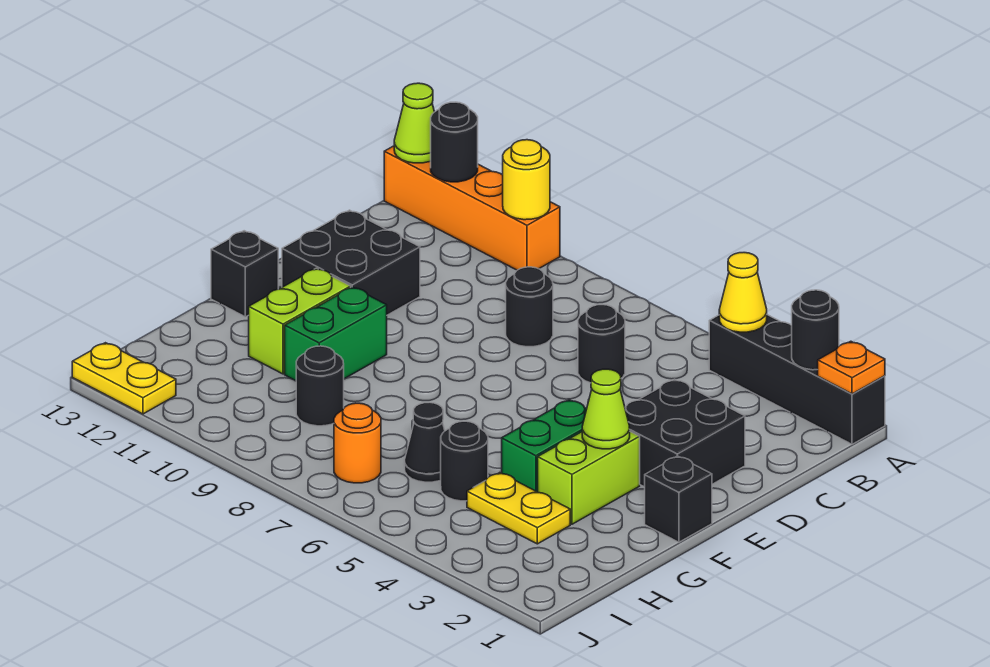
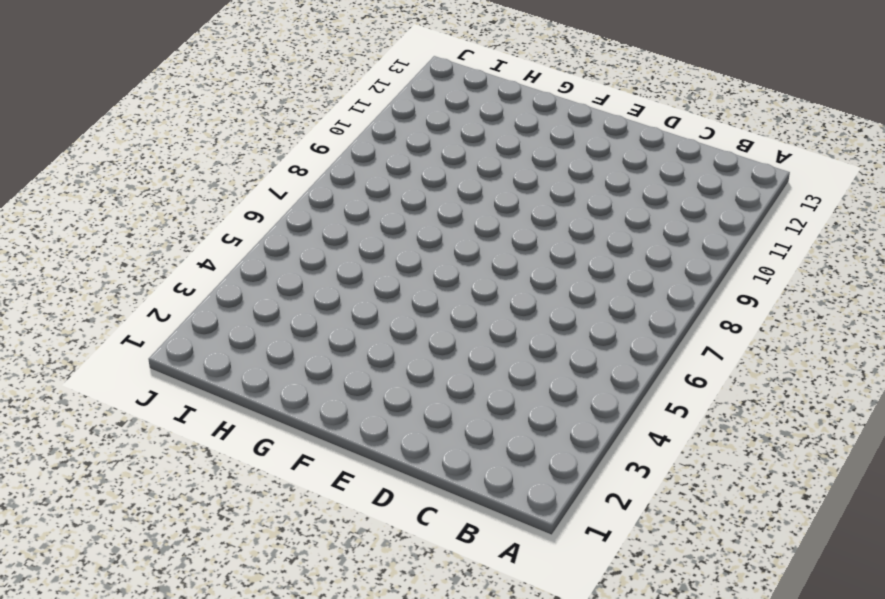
none -> black brick A1:A4 level 1
none -> orange brick A10:A13 level 1
none -> black round brick C6 level 1

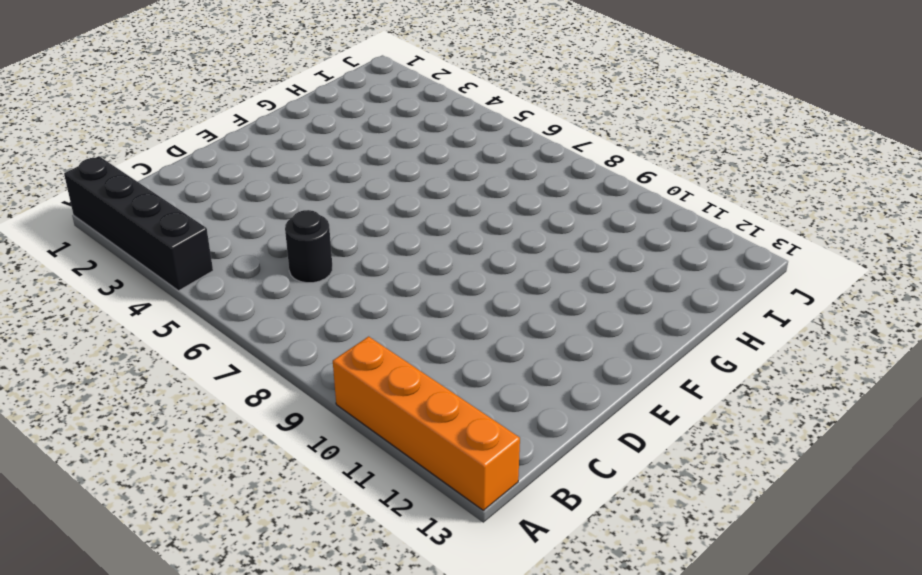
none -> black round brick C8 level 1
none -> black brick D2:E3 level 1
none -> black brick D11:E12 level 1

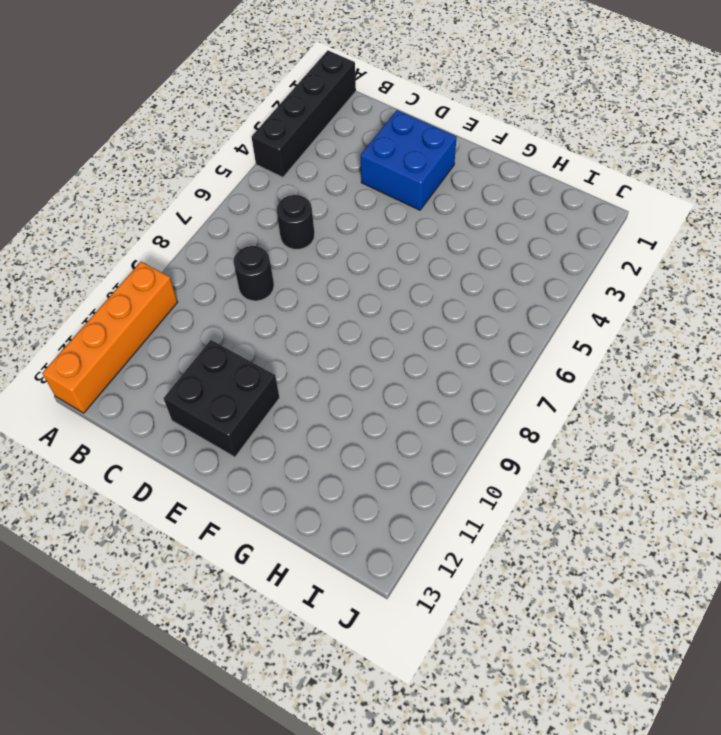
blue brick D2:E3 level 1 -> black brick D2:E3 level 1
none -> black brick F1 level 1
none -> lime brick F3:G3 level 1
none -> green brick F4:G4 level 1

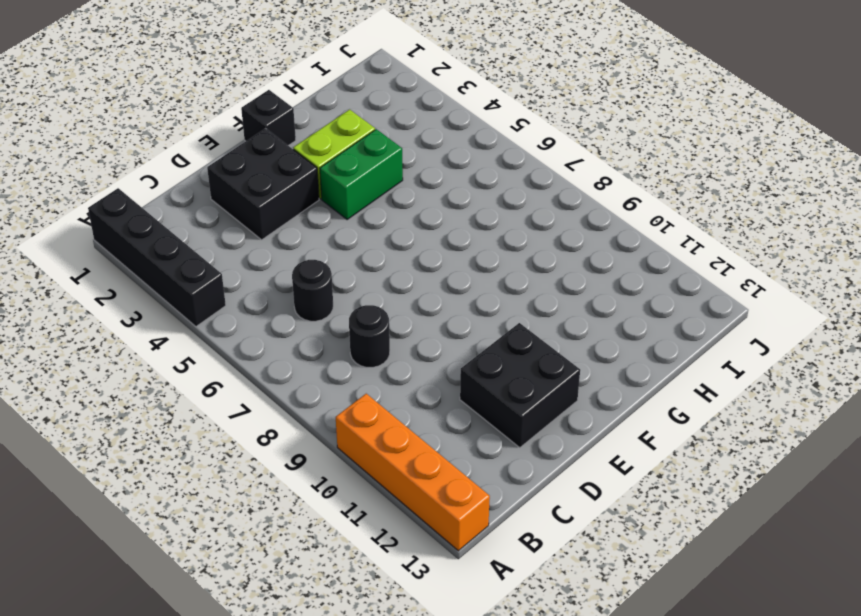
none -> green brick F10:G10 level 1
none -> lime brick F11:G11 level 1
none -> black brick F13 level 1

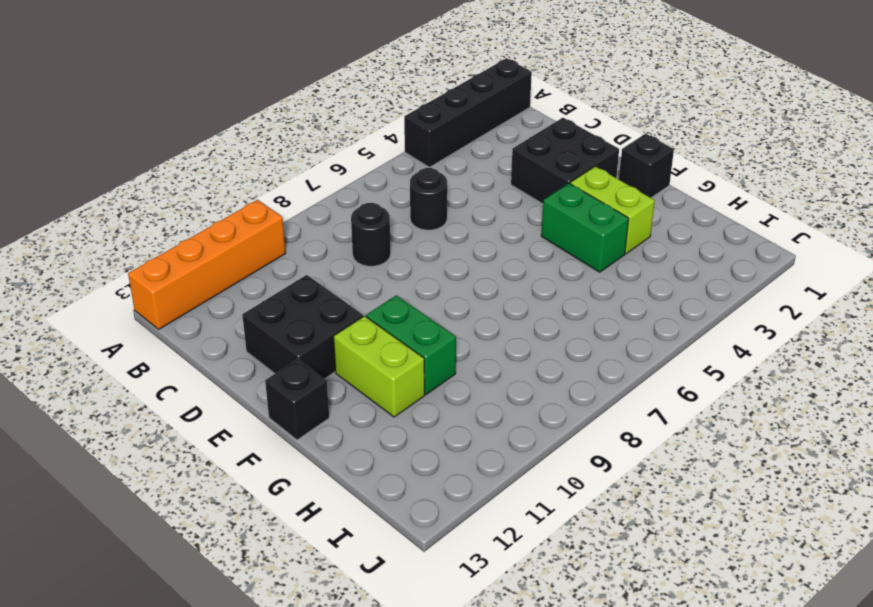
none -> yellow plate H3:H4 level 1
none -> black round brick H5 level 1
none -> black cone H6 level 1

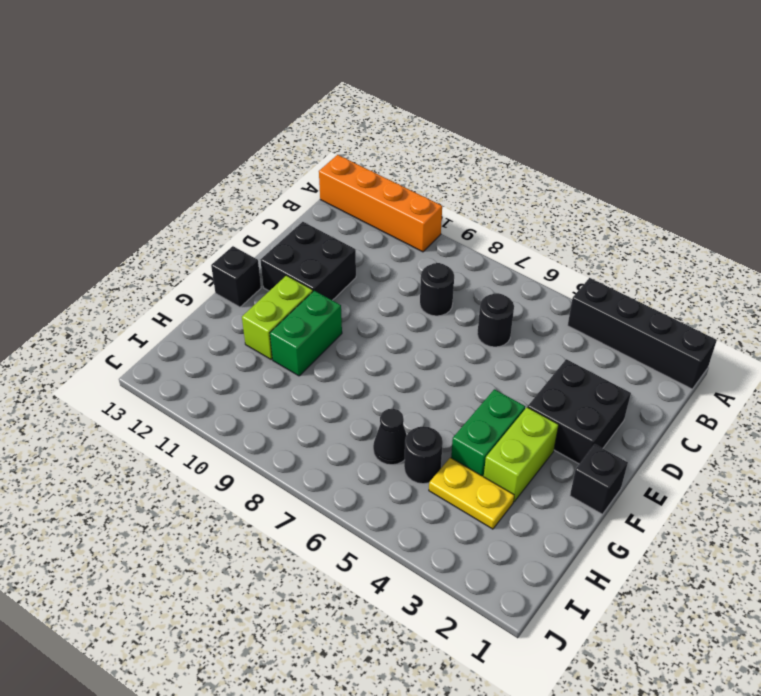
none -> black round brick H9 level 1
none -> orange round brick I7 level 1
none -> yellow plate J12:J13 level 1

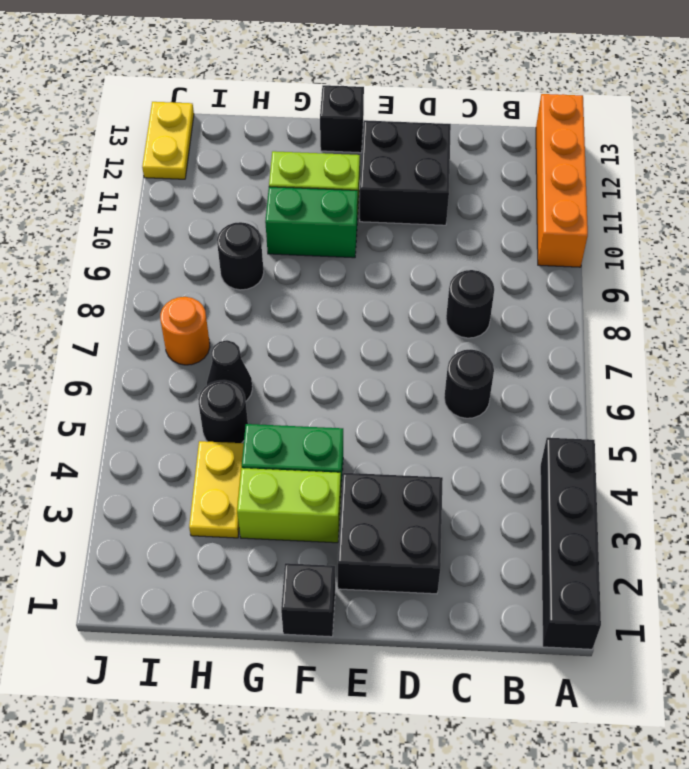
none -> orange plate A1 level 2
none -> black round brick A2 level 2
none -> yellow cone A4 level 2

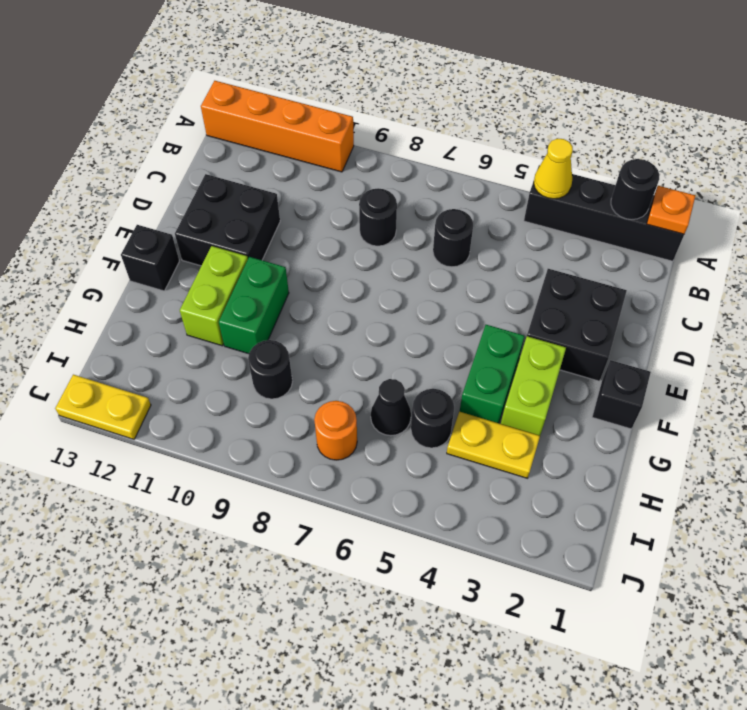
none -> yellow round brick A10 level 2
none -> black round brick A12 level 2
none -> lime cone A13 level 2

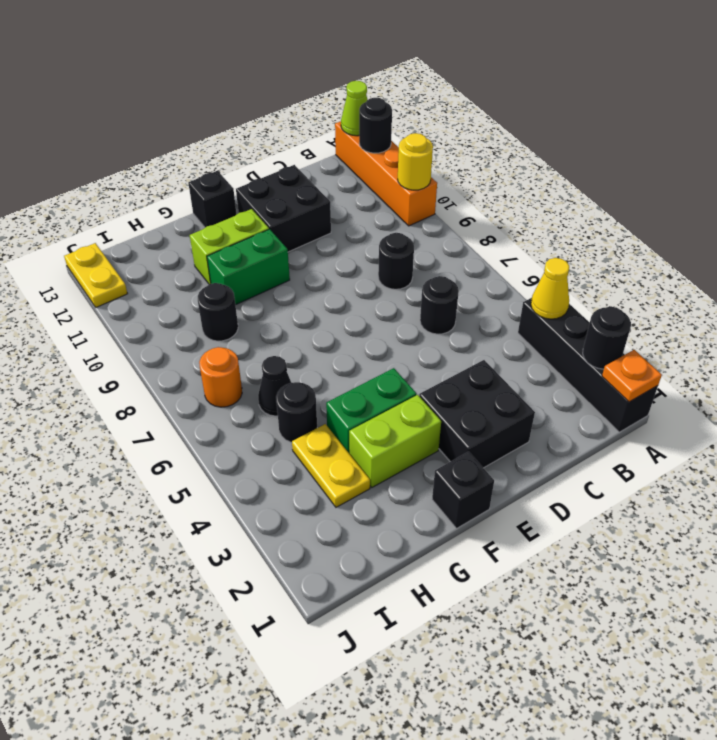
none -> lime cone F3 level 2

